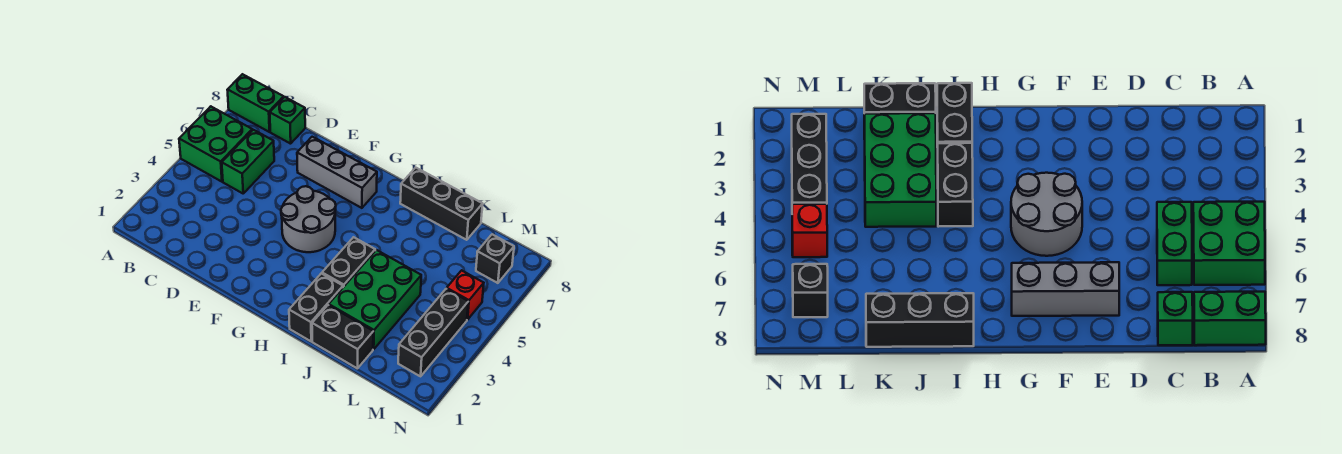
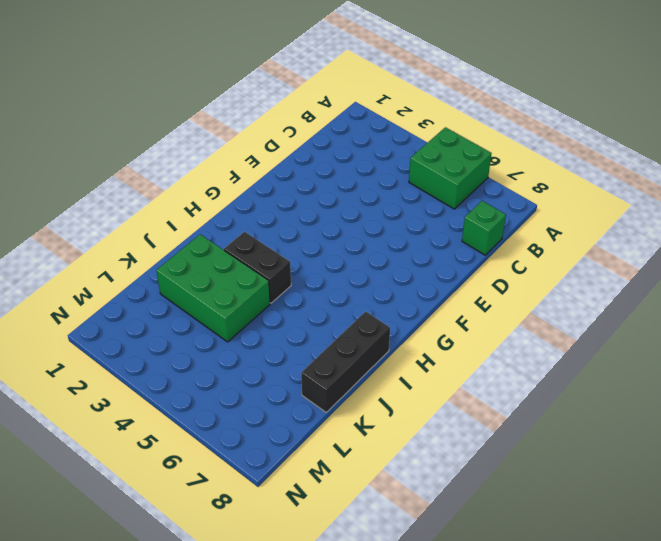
none -> green brick A8:B8 level 1
none -> green brick C5:C6 level 1
none -> grey brick E7:G7 level 1

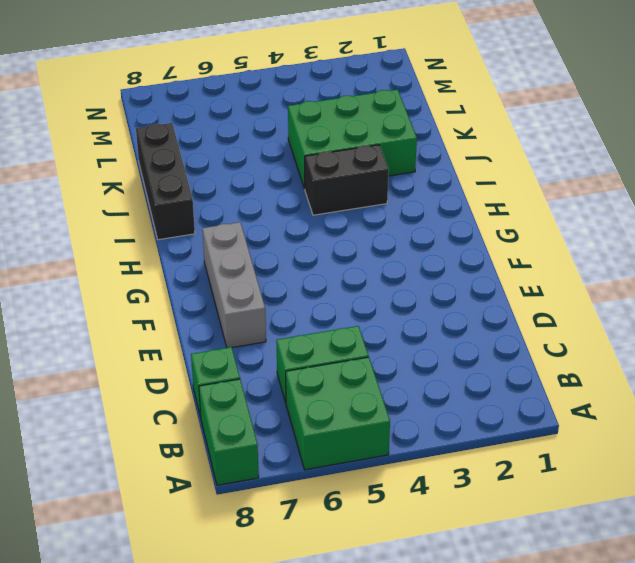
none -> grey round brick F4:G5 level 1
none -> black brick I1:I2 level 1
none -> black brick J1:K1 level 1

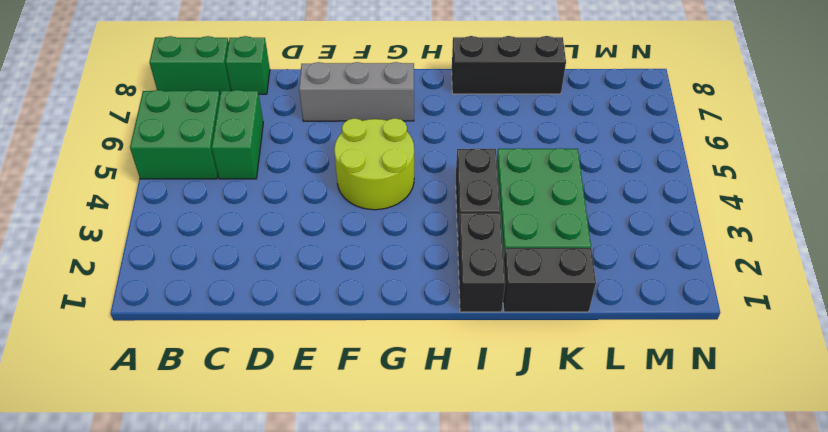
lime round brick F4:G5 level 1 -> grey round brick F4:G5 level 1
none -> black brick M2:M4 level 1
none -> red brick M5 level 1
none -> black brick M7 level 1

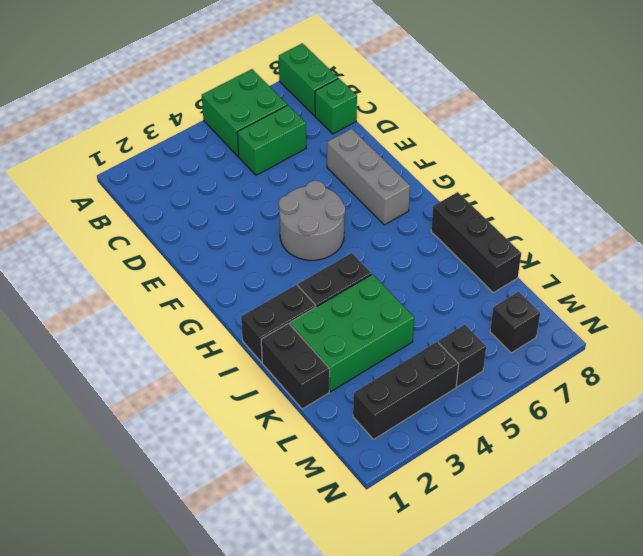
black brick M5 level 1 -> red brick M5 level 1

